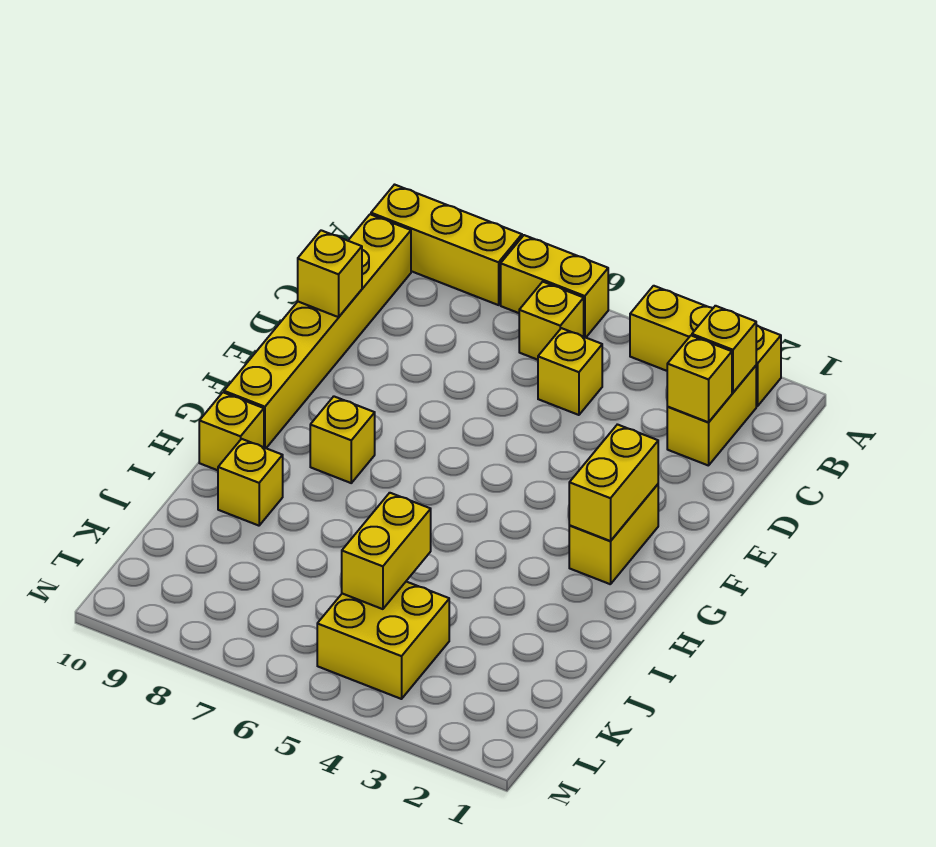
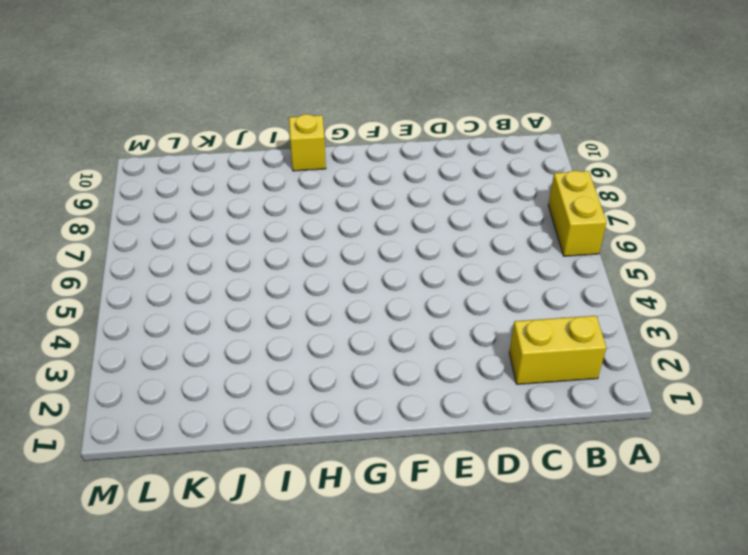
none -> yellow brick A2:A4 level 1
none -> yellow brick A8:A10 level 1
none -> yellow brick B6 level 1

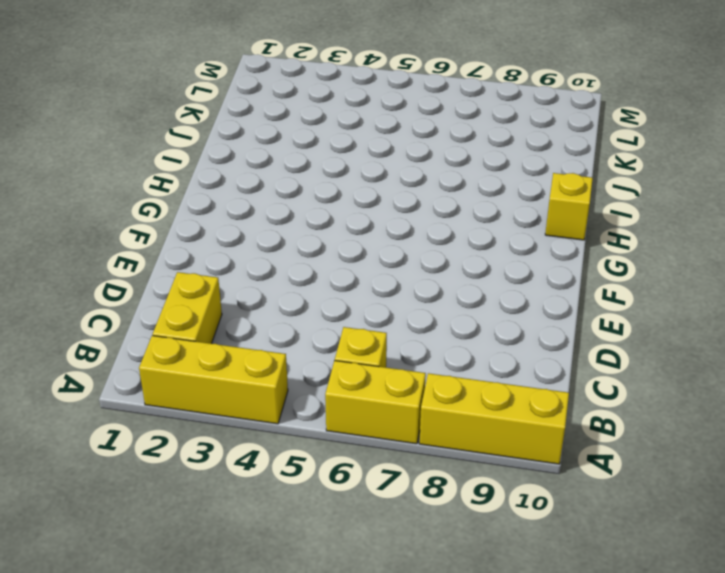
none -> yellow brick B10:G10 level 1
none -> yellow brick C5 level 1
none -> yellow brick F2:G2 level 1

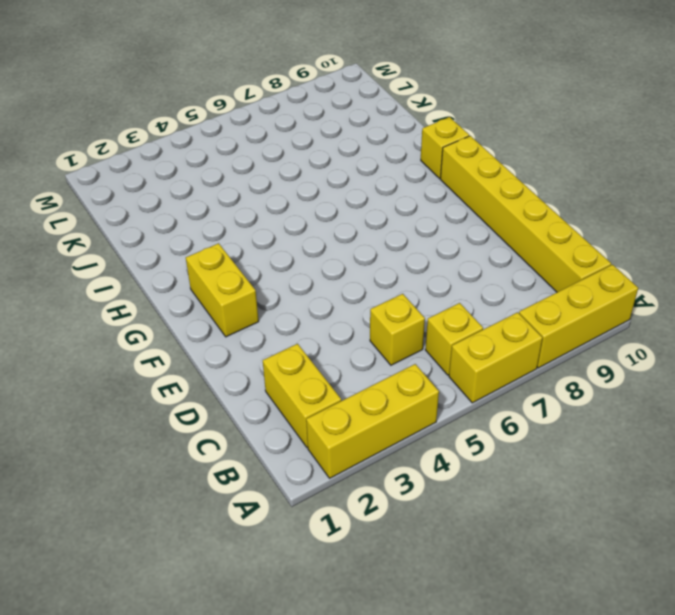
none -> yellow brick G8 level 1
none -> yellow brick I9 level 1
none -> yellow brick K4:L5 level 1

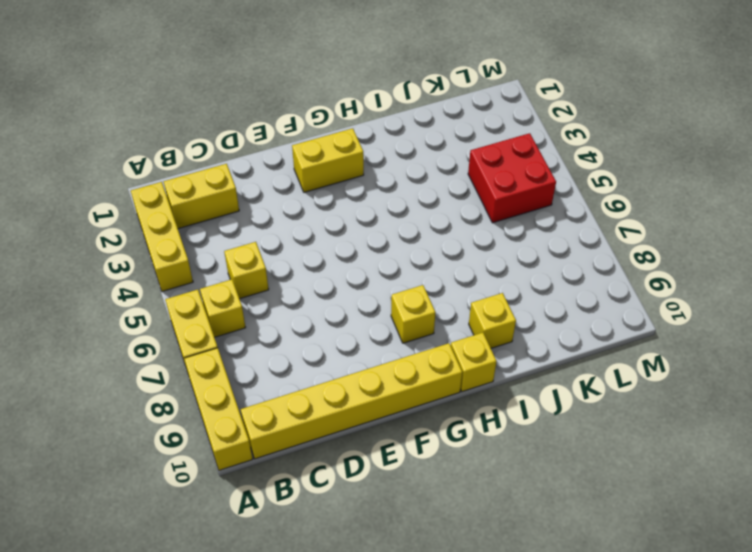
red brick K4:L5 level 1 -> yellow brick K4:L5 level 1
none -> yellow brick B2 level 2
none -> yellow brick C2 level 2
none -> yellow brick D10 level 2

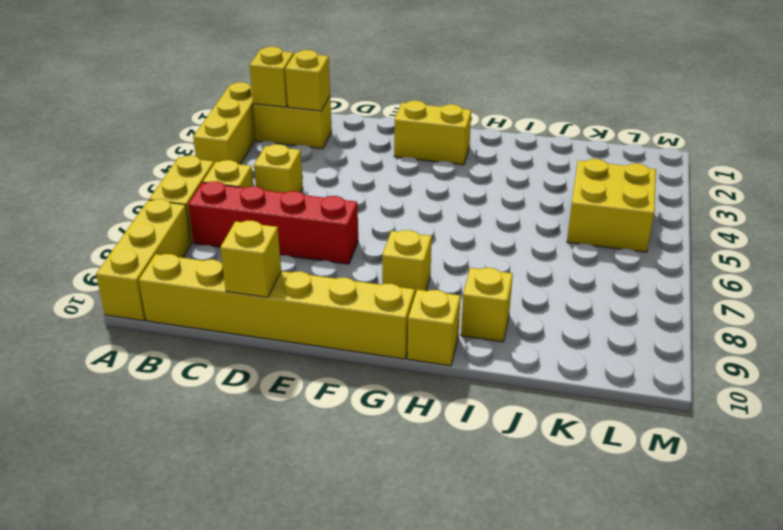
red brick B7:E7 level 1 -> none
none -> yellow brick F2:G2 level 2
none -> yellow brick J5:K5 level 2

